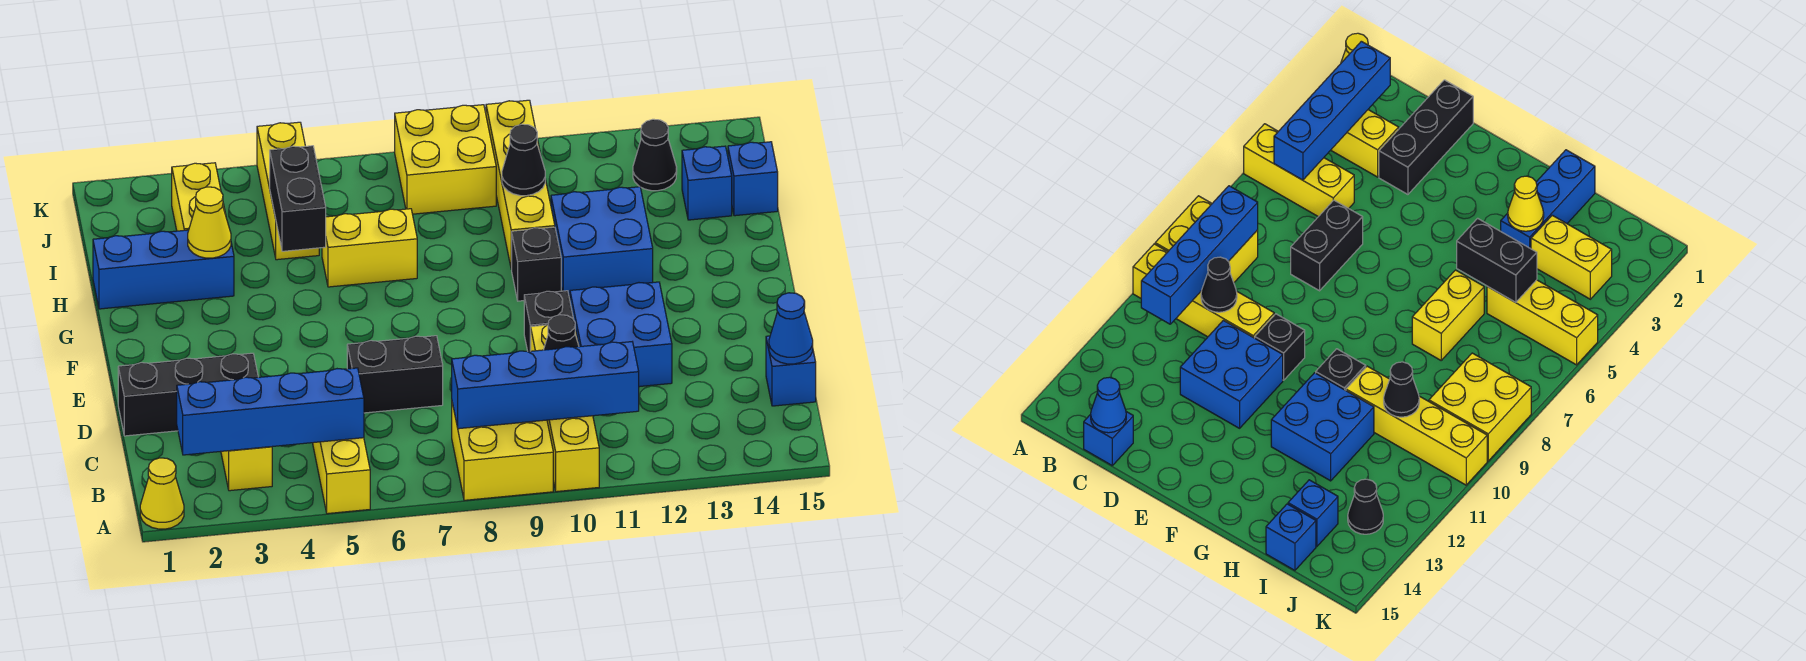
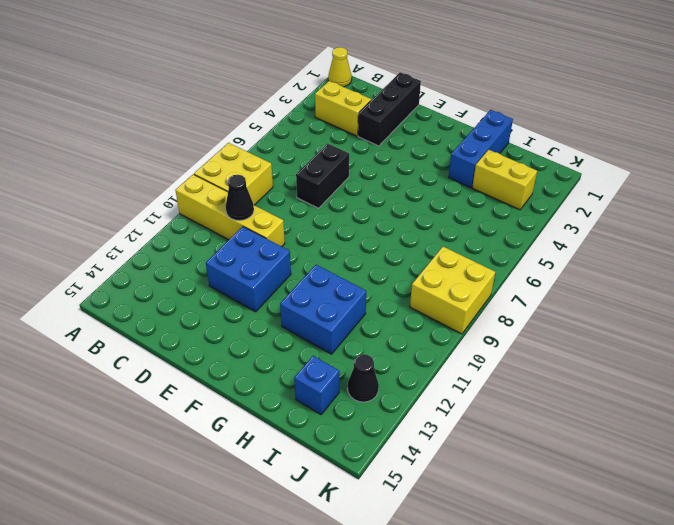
none -> yellow brick A5:C5 level 1
none -> blue brick C15 level 1
none -> black brick E10 level 1

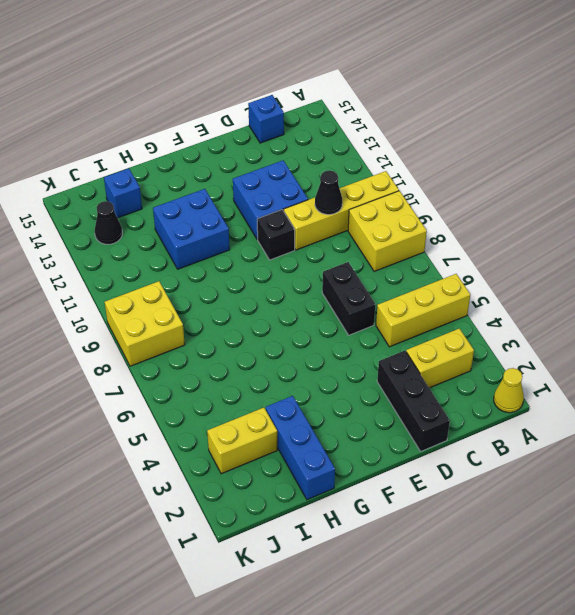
none -> black brick G10 level 1
none -> yellow brick H6:H7 level 1
none -> yellow brick H10:K10 level 1

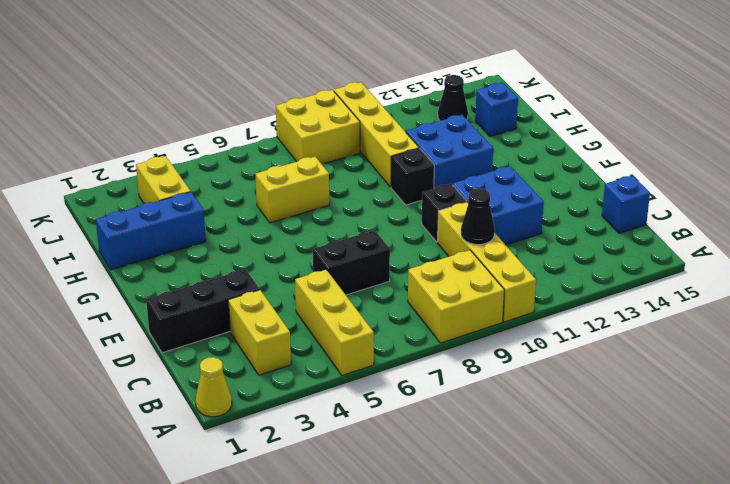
none -> yellow brick I5:K5 level 1
none -> blue brick I15 level 1
none -> blue brick B2:B5 level 2

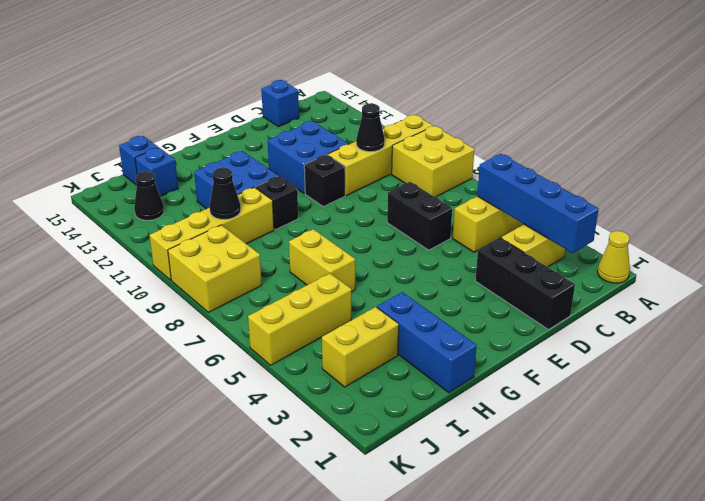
none -> blue brick B8:B11 level 2
none -> blue cone C15 level 2
none -> yellow cone H3 level 2

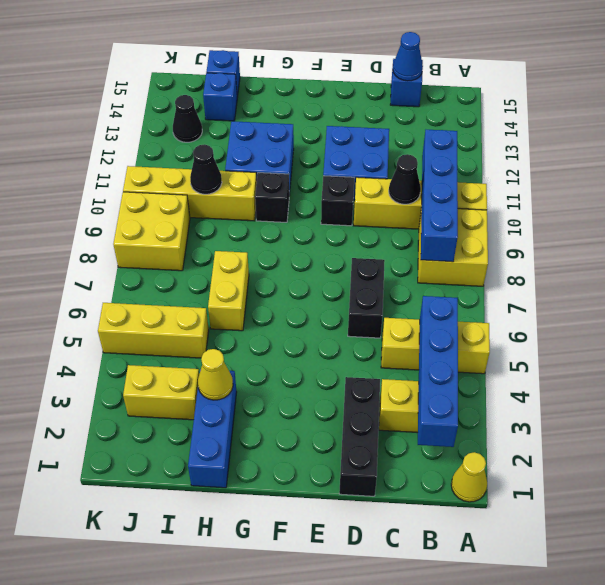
none -> black brick H5:I5 level 2

